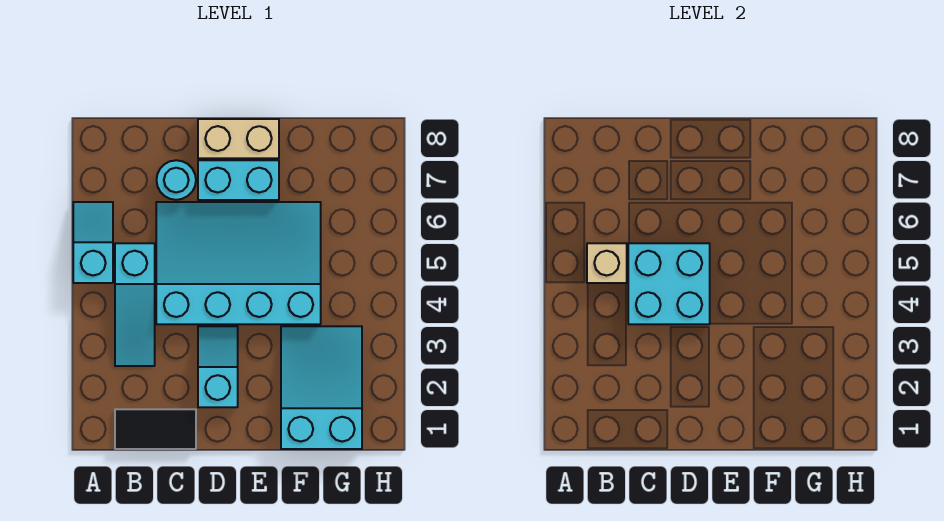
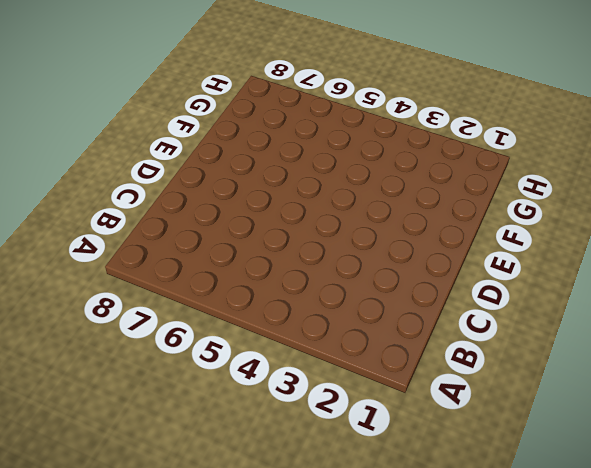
none -> cyan slope A5:A6 level 1 top 5
none -> black tile B1:C1 level 1

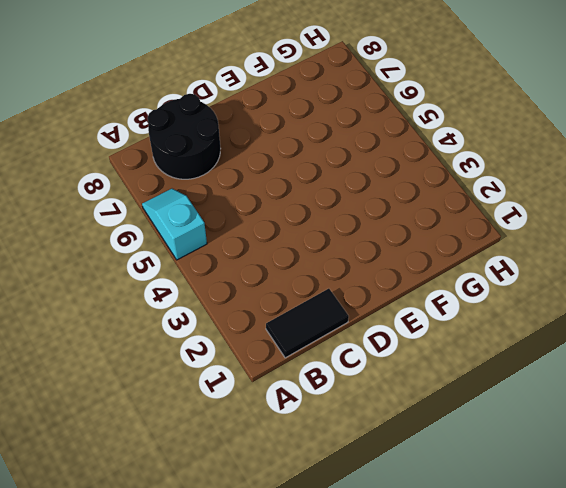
black round brick B7:C8 level 1 -> cyan round brick C7 level 1
none -> cyan slope B3:B5 level 1 top 5
none -> cyan slope C4:F6 level 1 top 4

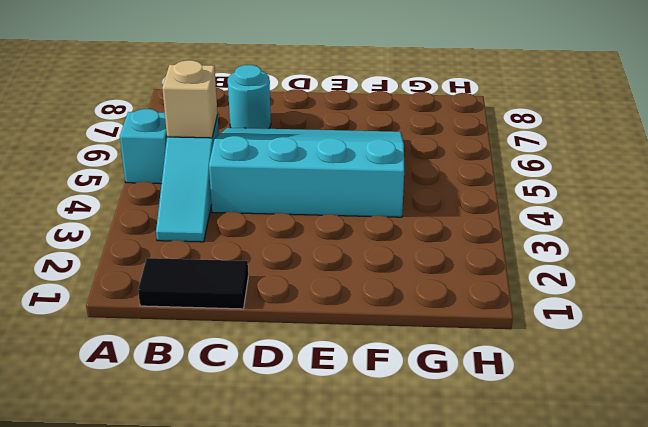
none -> cyan slope D2:D3 level 1 top 2
none -> cyan brick D7:E7 level 1

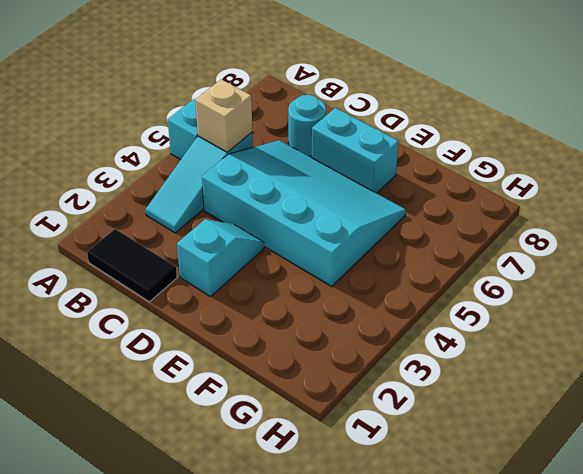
none -> tan brick D8:E8 level 1
none -> cyan slope F1:G3 level 1 top 1

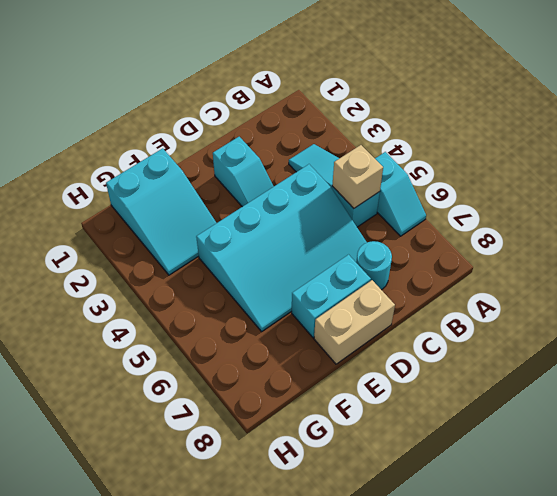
none -> black tile B1:C1 level 1
none -> cyan brick C4:D5 level 2

